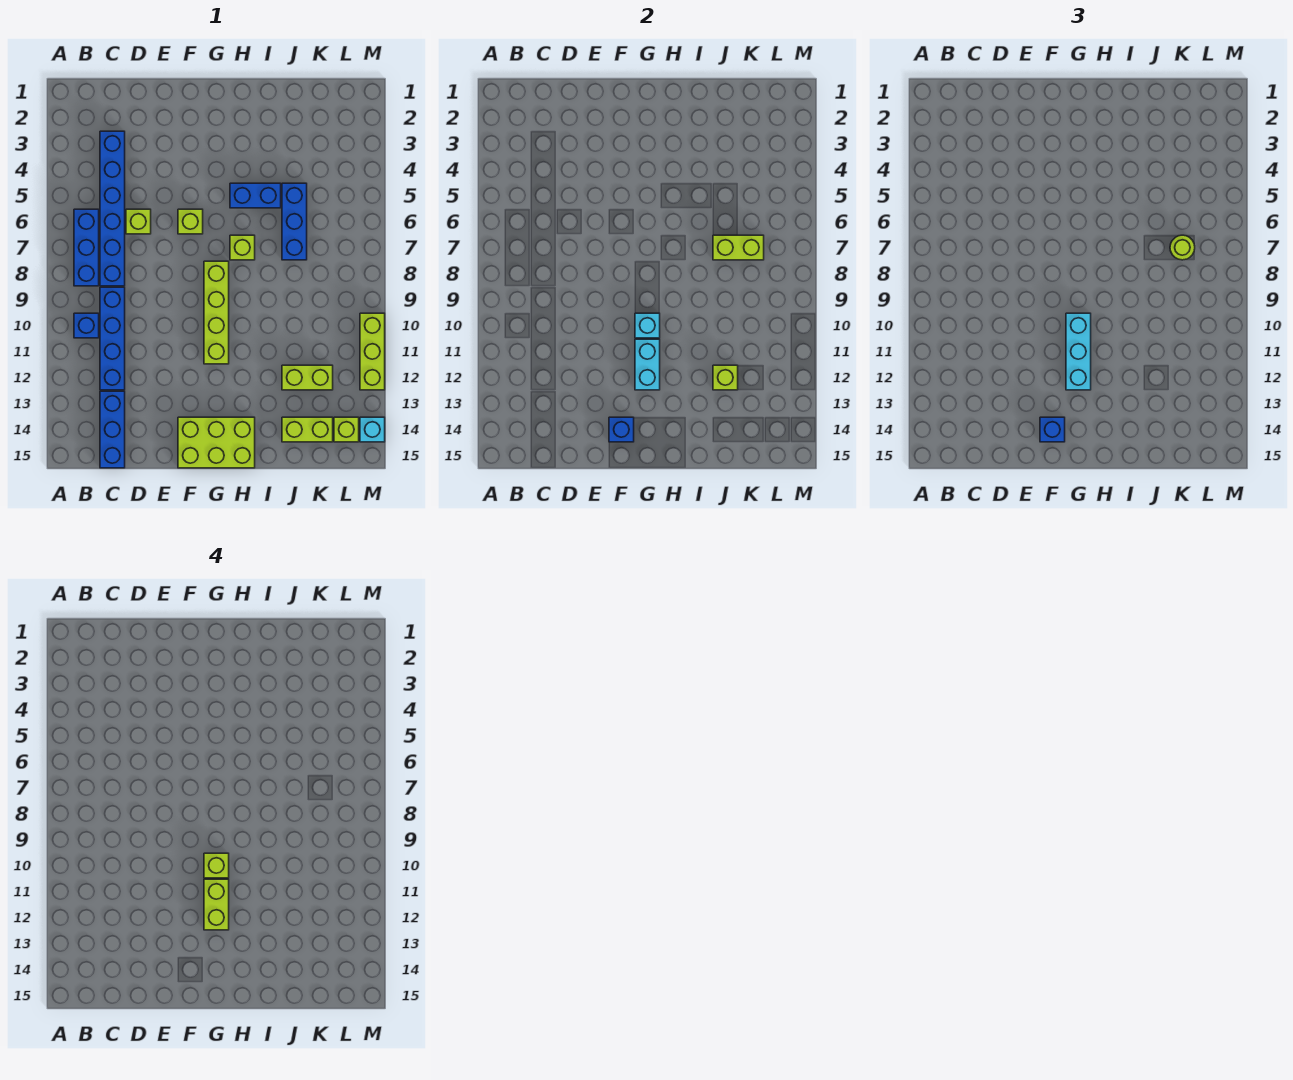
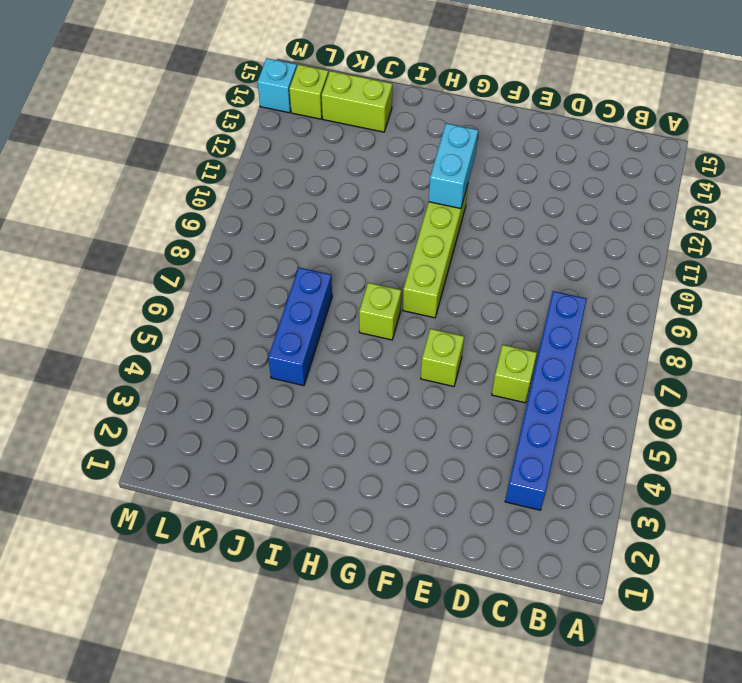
none -> blue brick B6:B8 level 1
none -> blue brick B10 level 1
none -> blue brick C9:C12 level 1

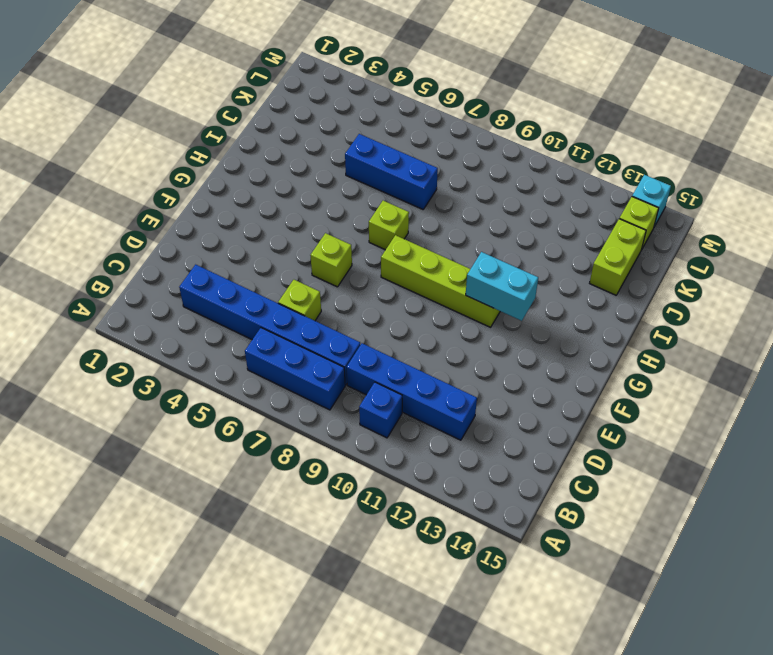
none -> blue brick C13:C15 level 1
none -> lime brick F14:H15 level 1
none -> blue brick H5:I5 level 1

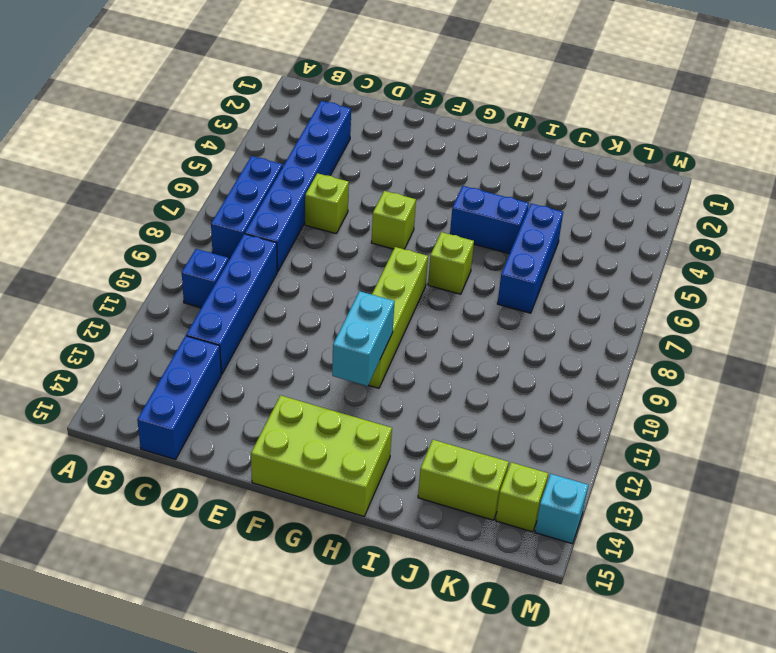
none -> lime brick J12:K12 level 1
none -> lime brick M10:M12 level 1
none -> blue brick F14 level 2

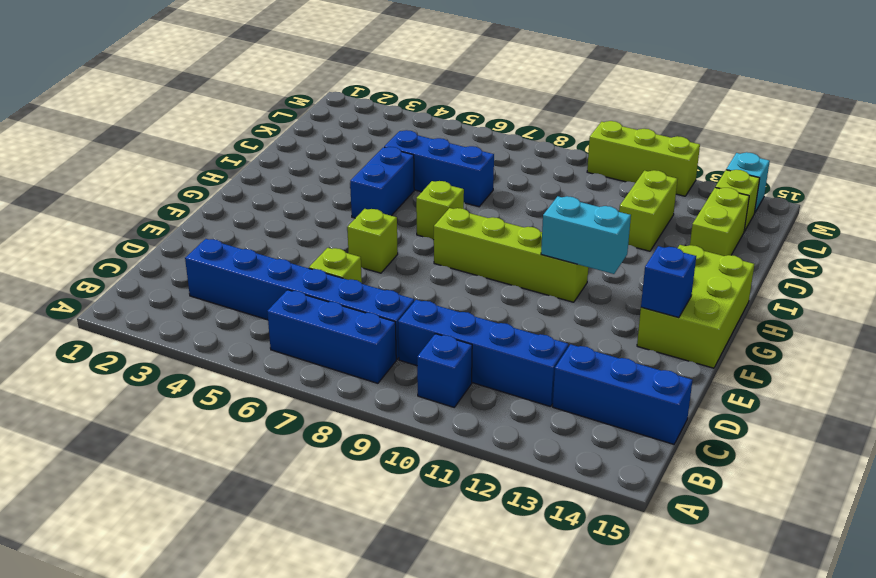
none -> cyan brick G10 level 2
none -> lime brick J7:K7 level 2
none -> lime brick J12 level 2

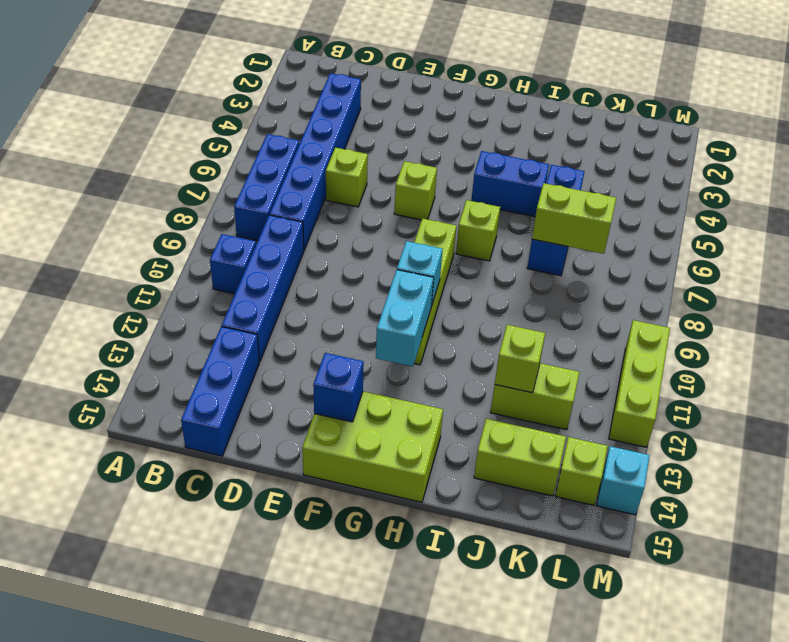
none -> blue brick F14 level 3
none -> cyan brick G10:G12 level 3
none -> lime round brick K7 level 3

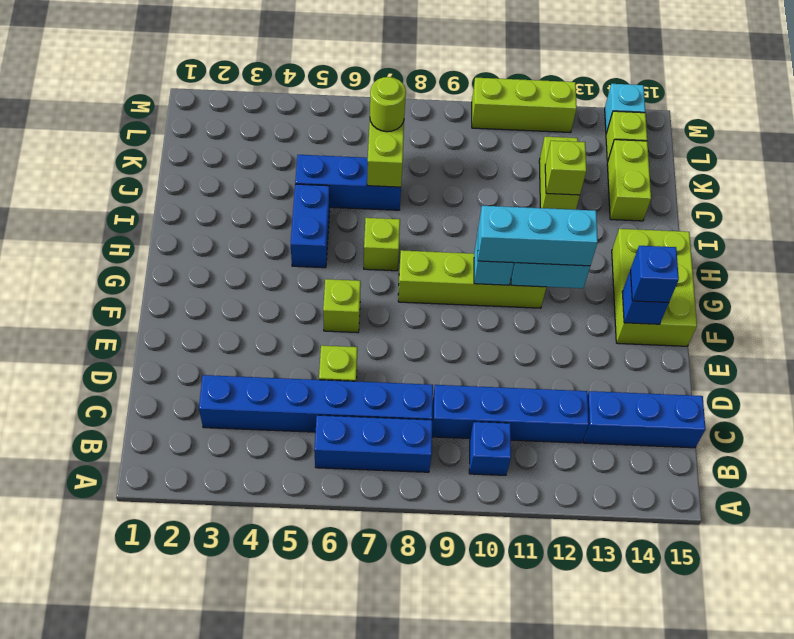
none -> lime brick G10 level 4
none -> lime brick G11:G12 level 4

